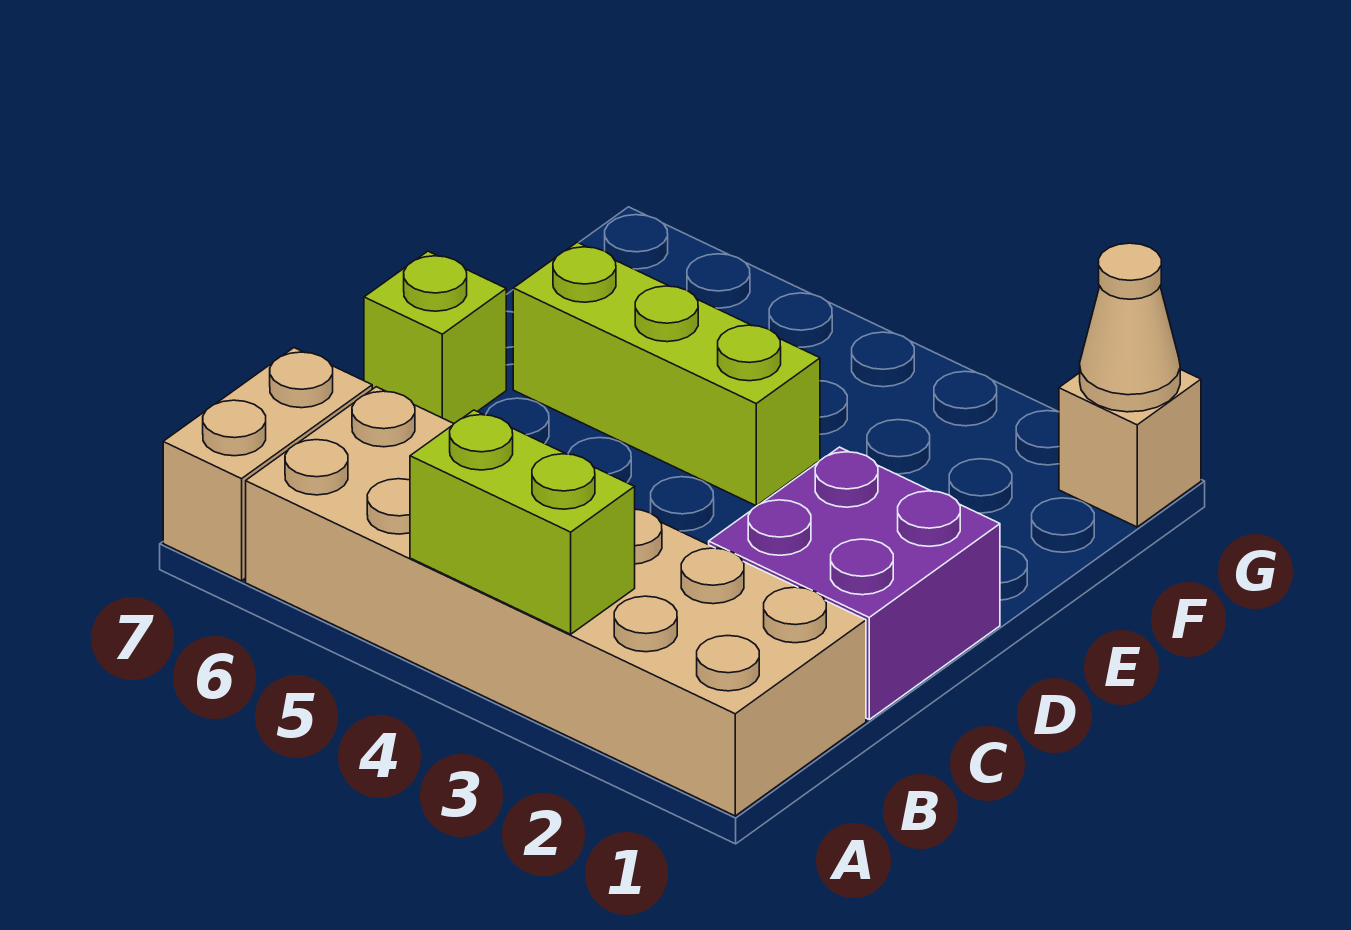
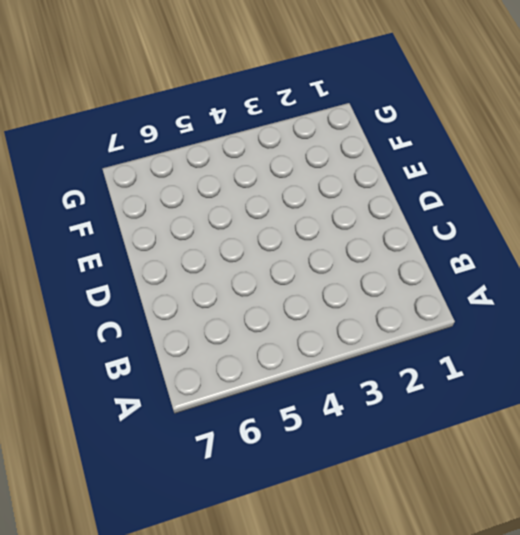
none -> tan brick A1:B6 level 1
none -> tan brick A7:B7 level 1

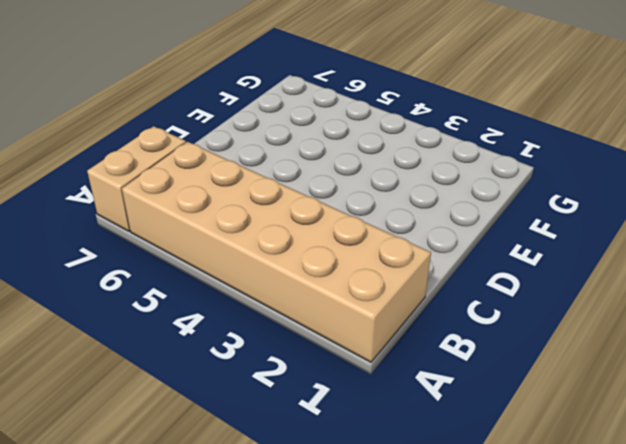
none -> purple brick C1:D2 level 1
none -> lime brick D7 level 1

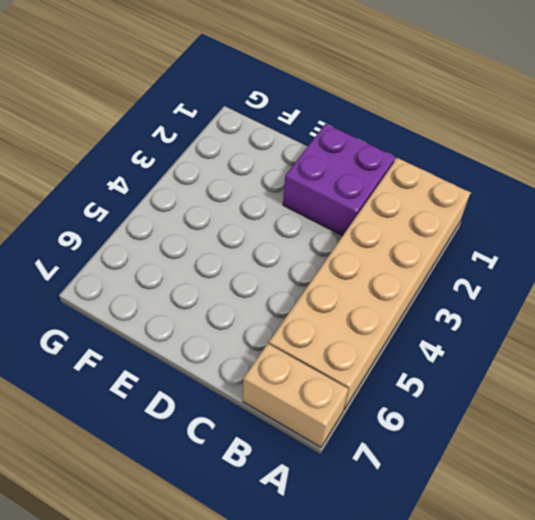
none -> lime brick D7 level 1
none -> lime brick E4:E6 level 1

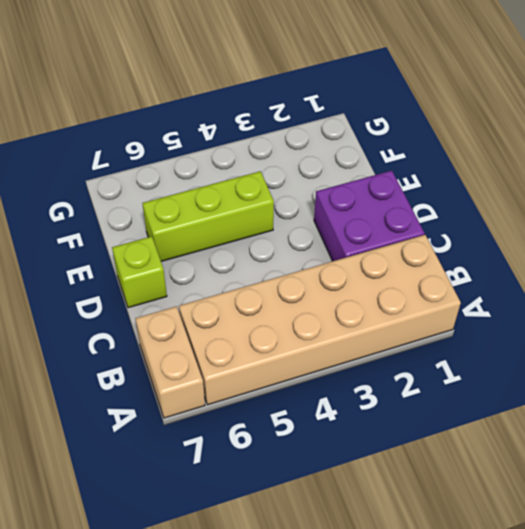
none -> tan brick G1 level 1
none -> lime brick A3:A4 level 2

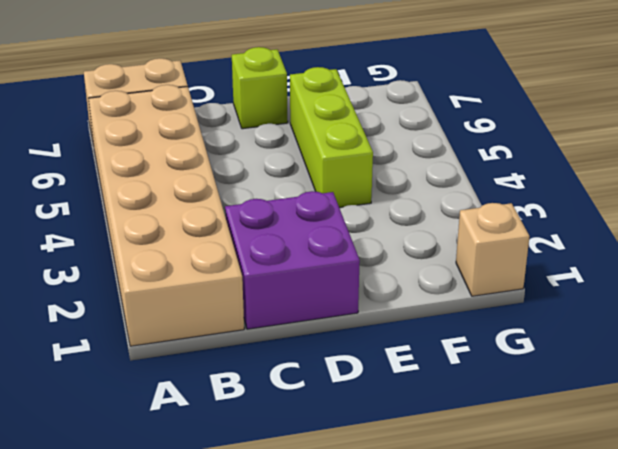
none -> lime brick A3:A4 level 2
none -> tan cone G1 level 2

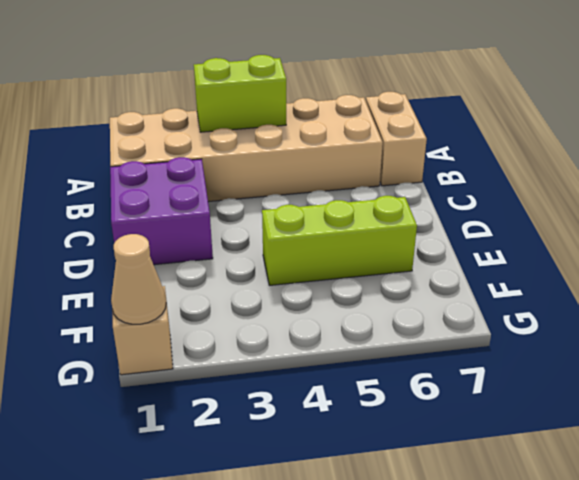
none -> lime brick D7 level 1

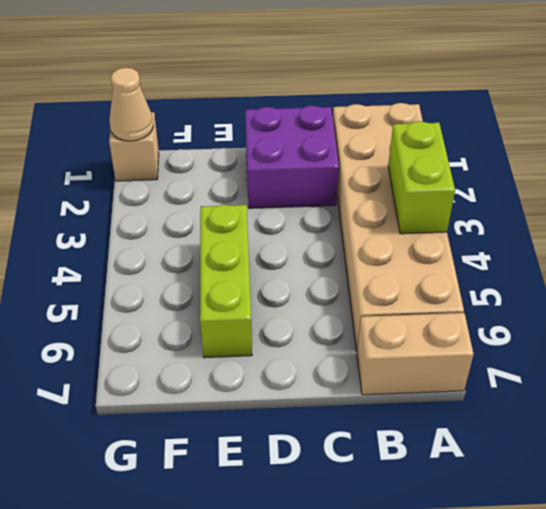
none -> lime brick D7 level 1

